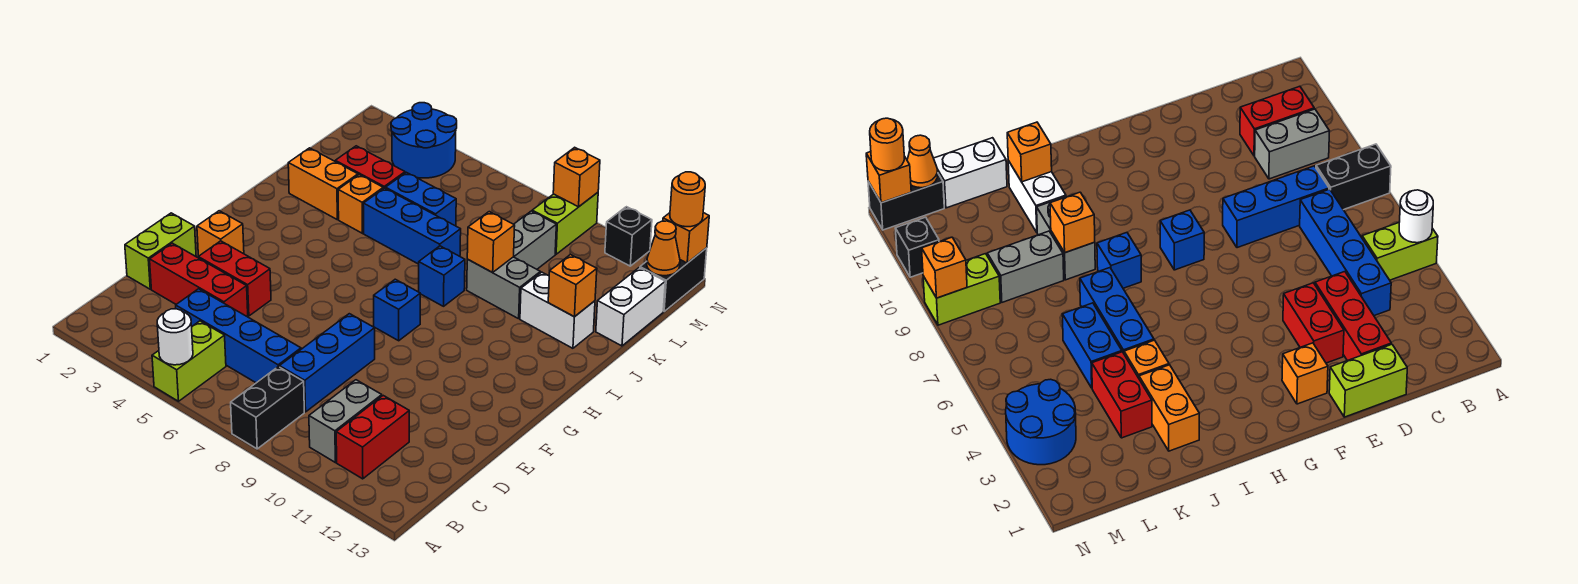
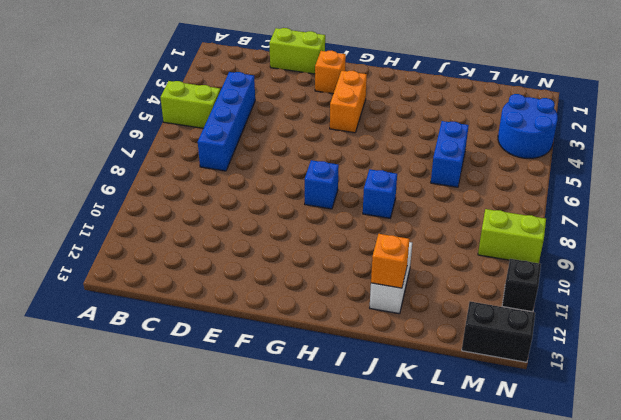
orange brick G3:G4 level 1 -> orange brick J2:J3 level 1
none -> black brick A8:B8 level 1
none -> grey brick B10:C10 level 1
none -> red brick B11:C11 level 1
none -> blue brick C8:E8 level 1

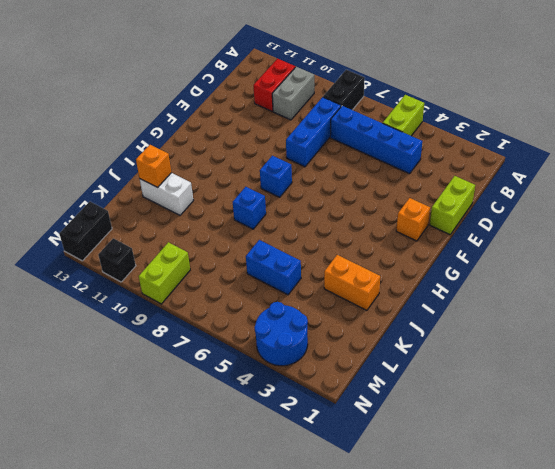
none -> red brick D2:D4 level 1
none -> red brick E3:E4 level 1
none -> orange brick J4 level 1
none -> blue brick J5:J7 level 1

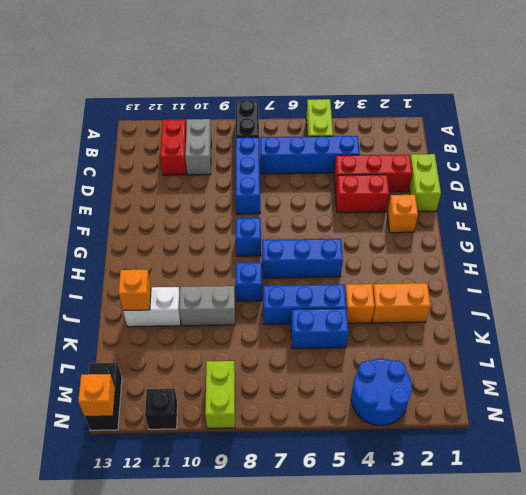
blue brick H5:H7 level 1 -> none
none -> red brick K3:K4 level 1
none -> grey brick K9:L9 level 1
none -> white brick K13:L13 level 1
none -> white round brick A5 level 2

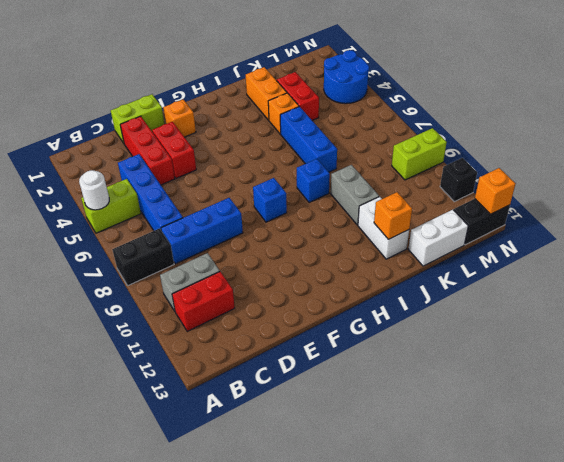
none -> blue brick K5:K6 level 1
none -> grey brick K9:L9 level 1
none -> orange brick J9 level 2
none -> orange cone M13 level 2

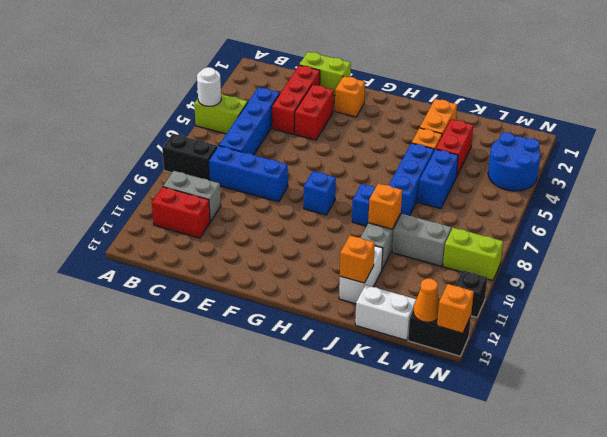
none -> orange brick N9 level 2
none -> orange round brick N13 level 3

